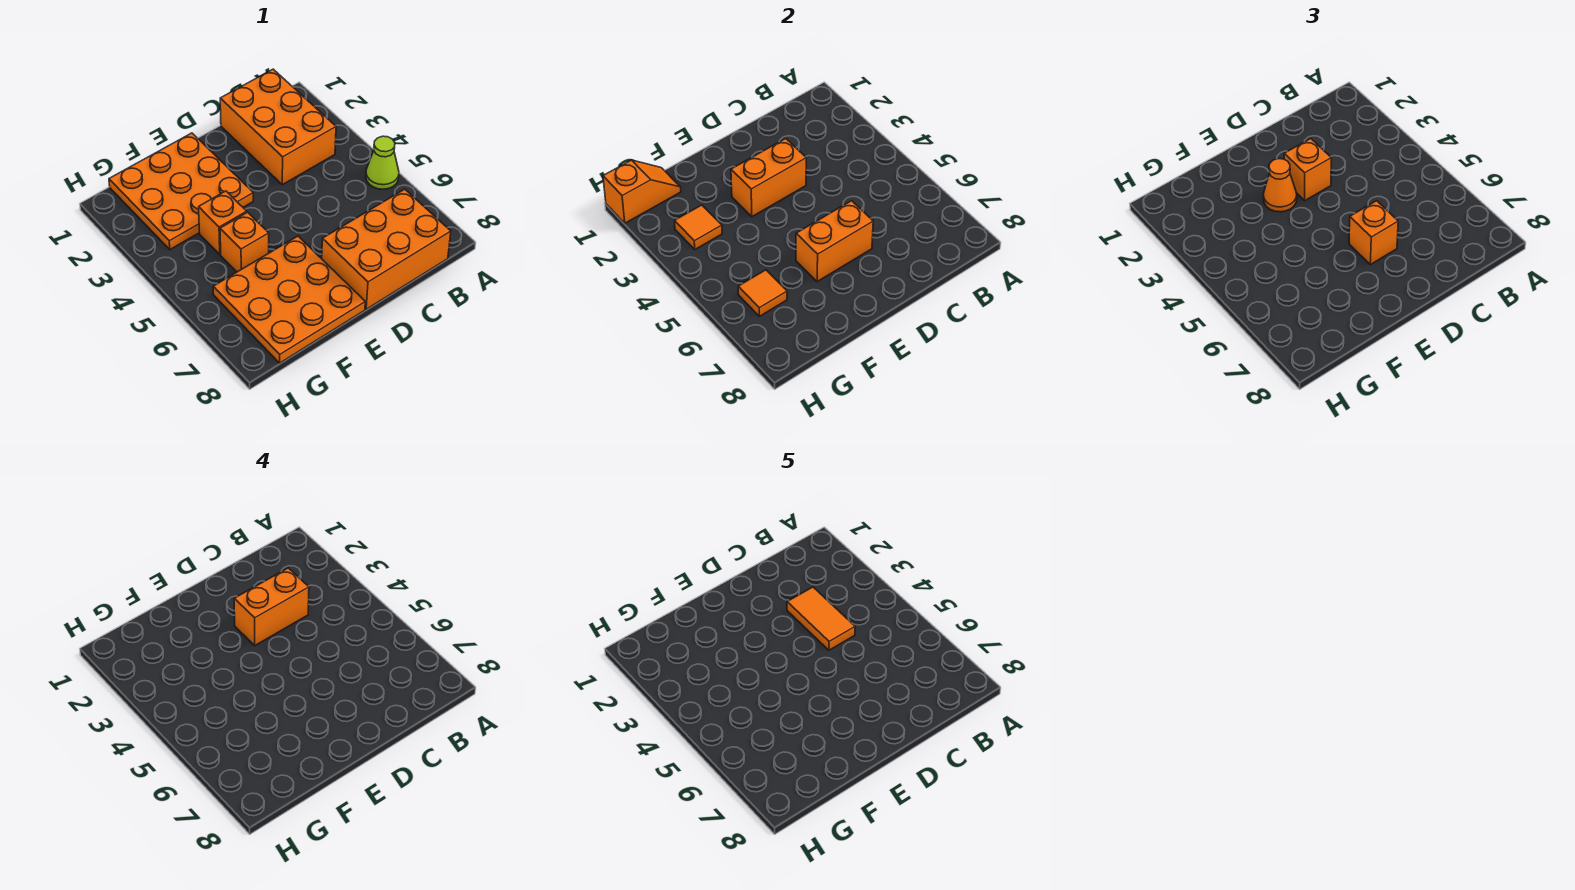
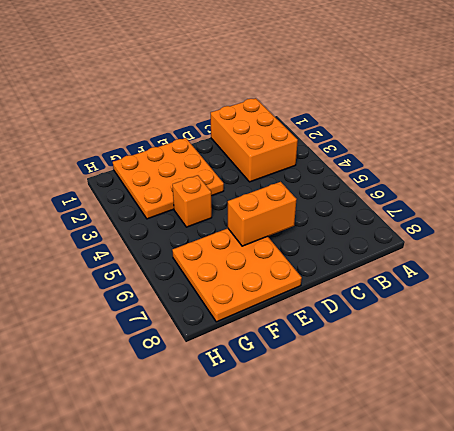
none -> lime cone A5 level 1
none -> orange brick B7:D8 level 1
none -> orange brick F5 level 1

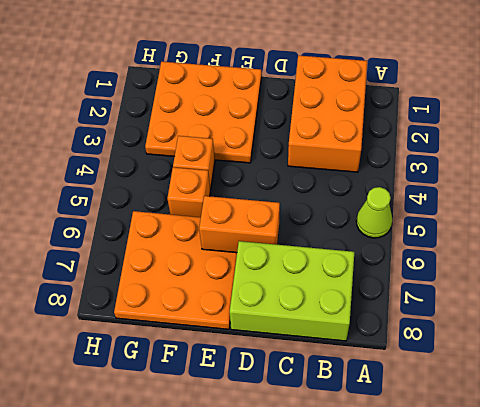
lime brick B7:D8 level 1 -> orange brick B7:D8 level 1
none -> orange brick D3:E3 level 2
none -> orange slope G1:H1 level 2 top H
none -> orange tile G3 level 2

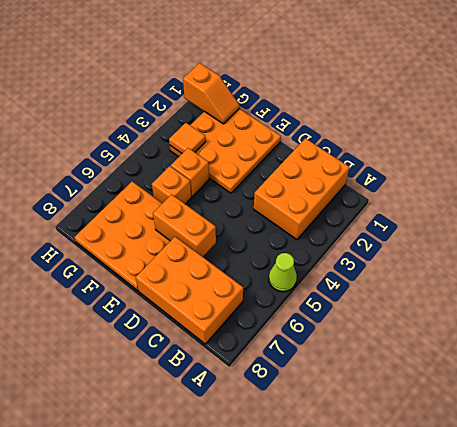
none -> orange brick D3:E3 level 2
none -> orange tile G6 level 2
none -> orange brick D3 level 3

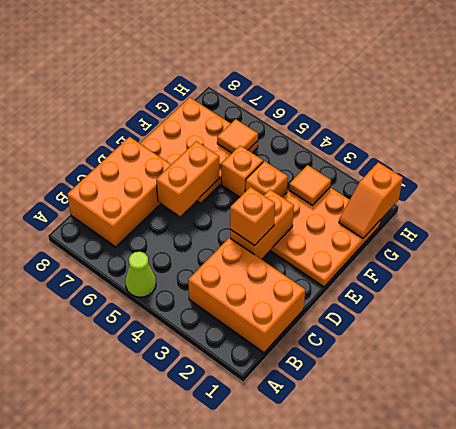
none -> orange brick D6 level 3
none -> orange cone E3 level 3
none -> orange brick C3:D3 level 4

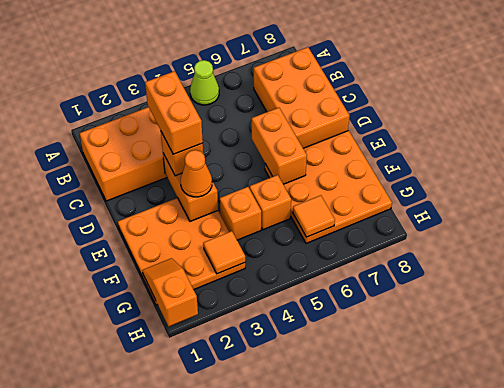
none -> orange brick D6 level 3
none -> orange tile C3:C4 level 5

